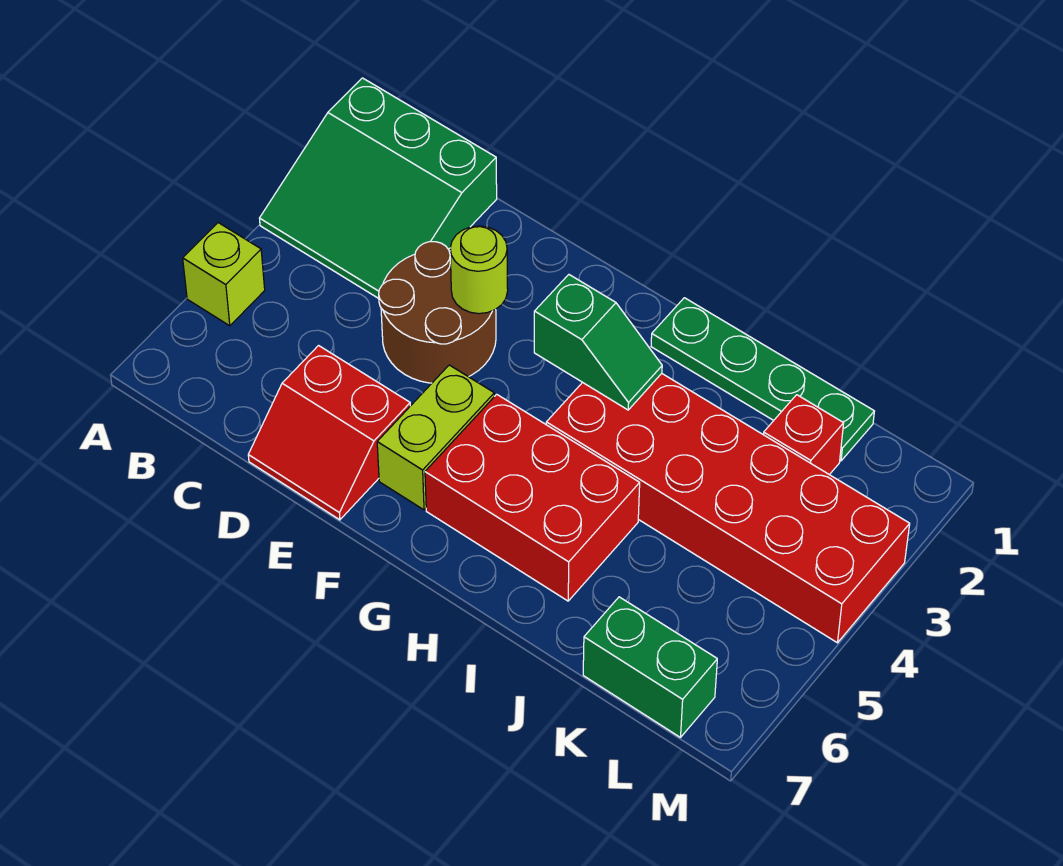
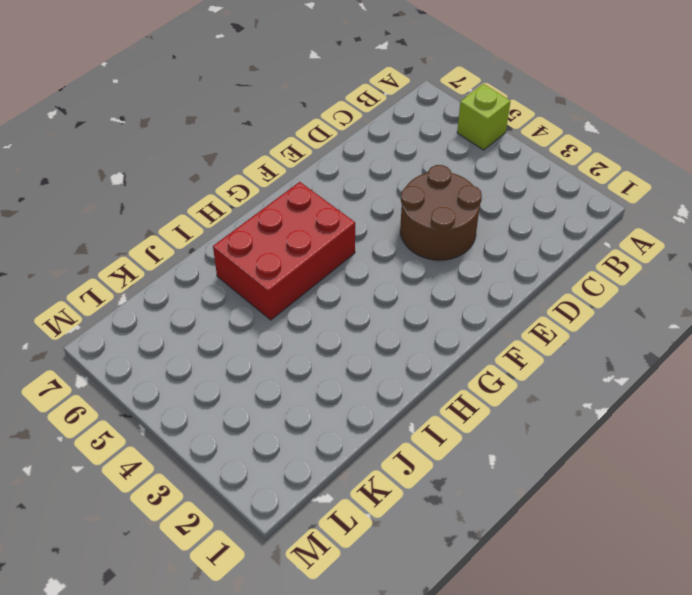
none -> green slope A1:C3 level 1 top 1
none -> red slope D6:E7 level 1 top 6
none -> lime brick F5:F6 level 1

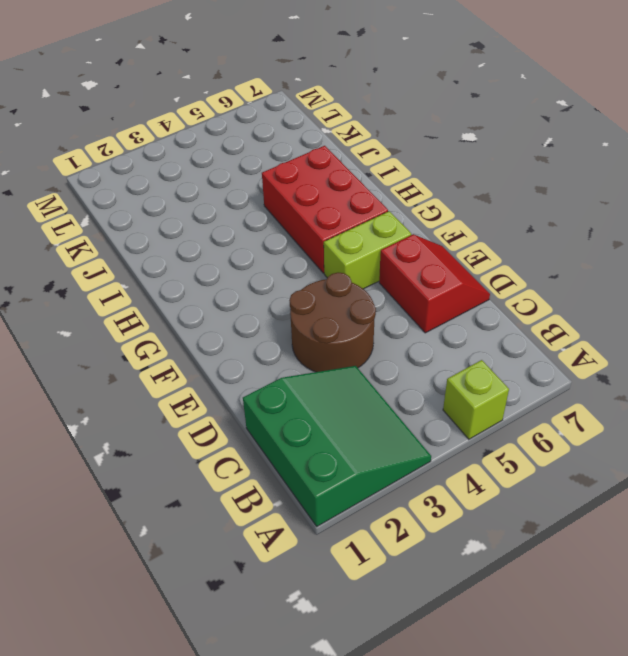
none -> green plate H1:K1 level 1
none -> red brick H3:M4 level 1
none -> red brick K2 level 1

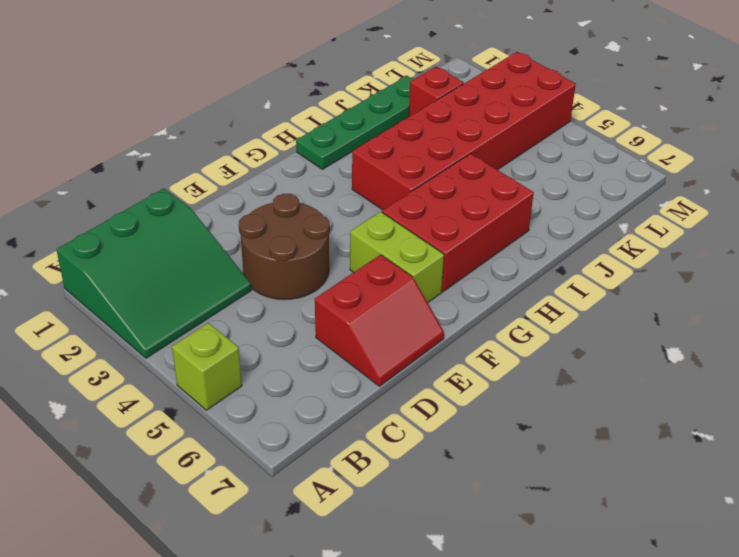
none -> green brick K7:L7 level 1
none -> lime round brick E3 level 2
none -> green slope G3:H3 level 2 top G

